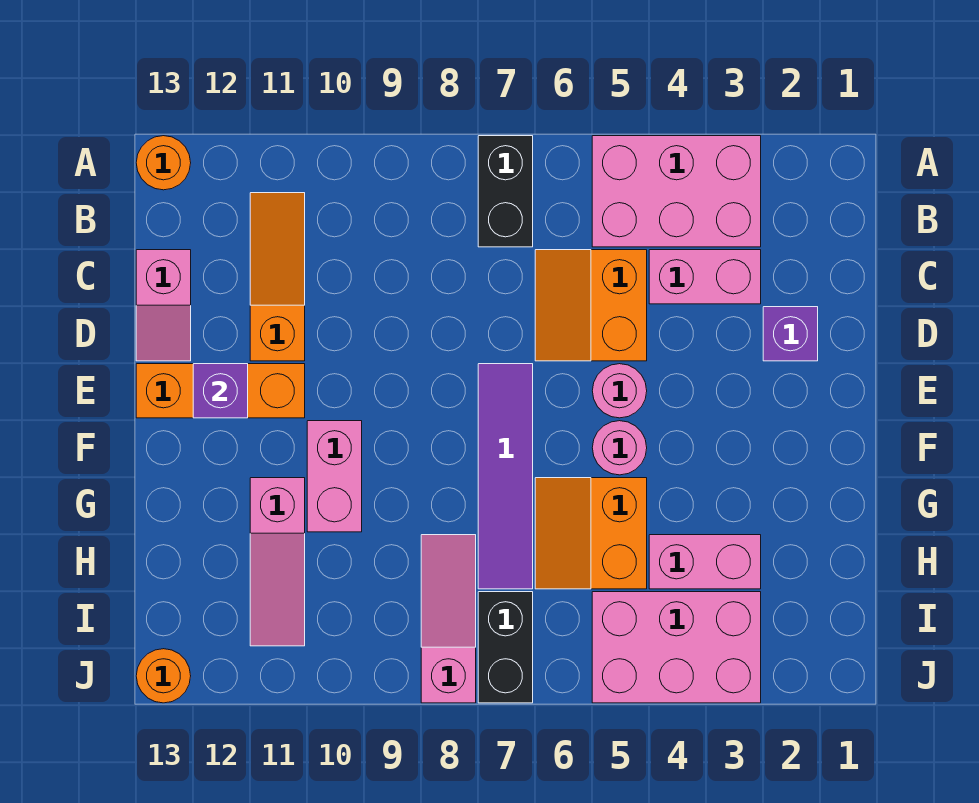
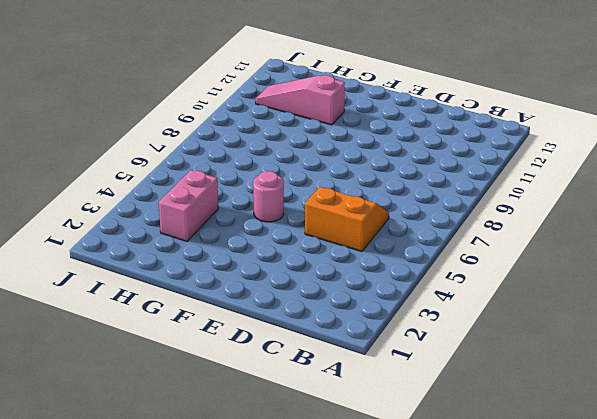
none -> pink brick A3:B5 level 1
none -> black brick A7:B7 level 1
none -> orange round brick A13 level 1

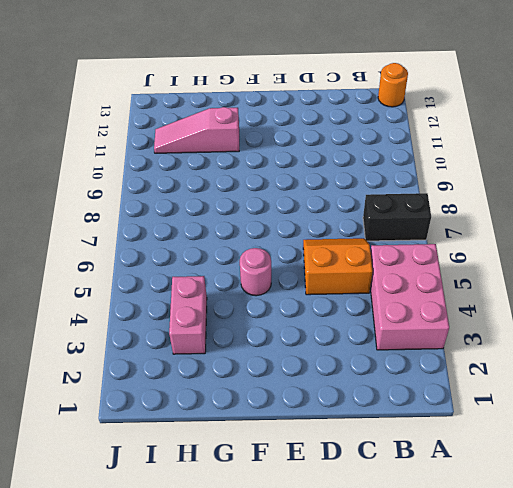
none -> orange slope B11:D11 level 1 top D
none -> pink brick C3:C4 level 1
none -> pink slope C13:D13 level 1 top C

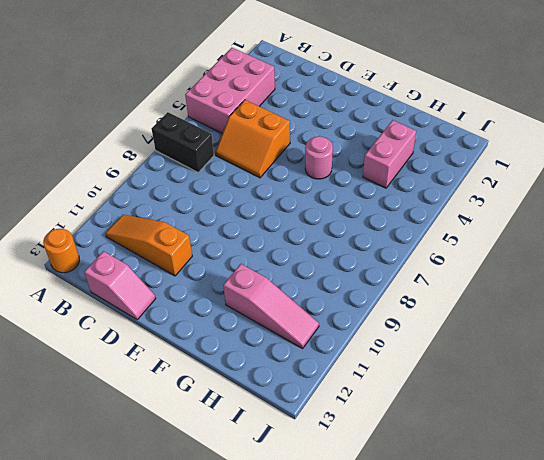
none -> pink brick C3:C4 level 1
none -> purple brick D2 level 1
none -> pink round brick E5 level 1

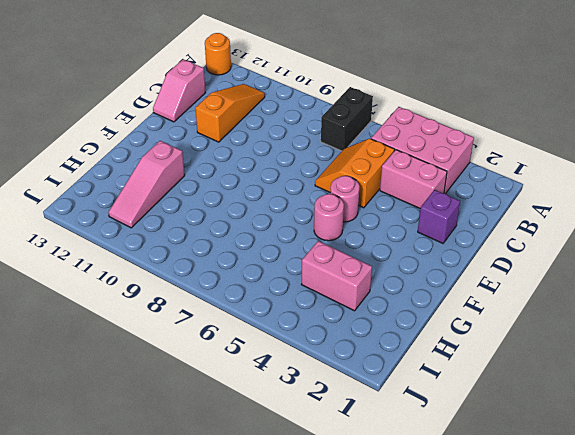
none -> purple tile E7:H7 level 1
none -> orange brick E11:E13 level 1
none -> pink brick F10:G10 level 1

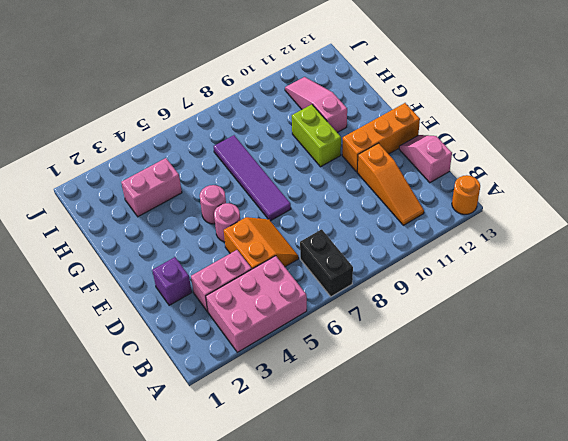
lime brick F10:G10 level 1 -> pink brick F10:G10 level 1
none -> orange slope G5:H6 level 1 top 5
none -> pink slope H8:J8 level 1 top J
none -> pink brick I3:J5 level 1

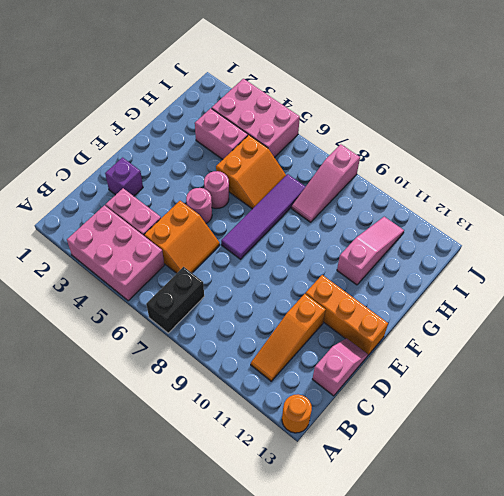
none -> pink brick F10:G10 level 1
none -> black brick I7:J7 level 1
none -> orange round brick J13 level 1

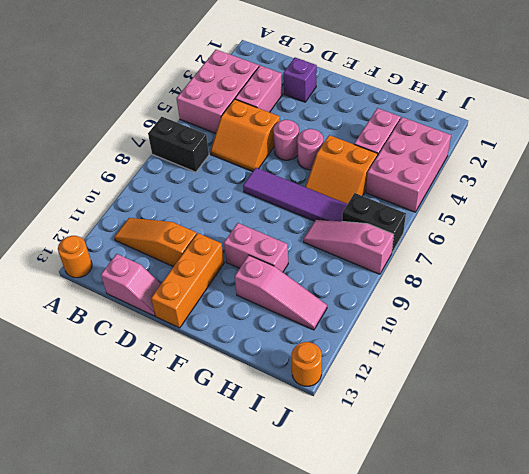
none -> purple brick E12 level 2

